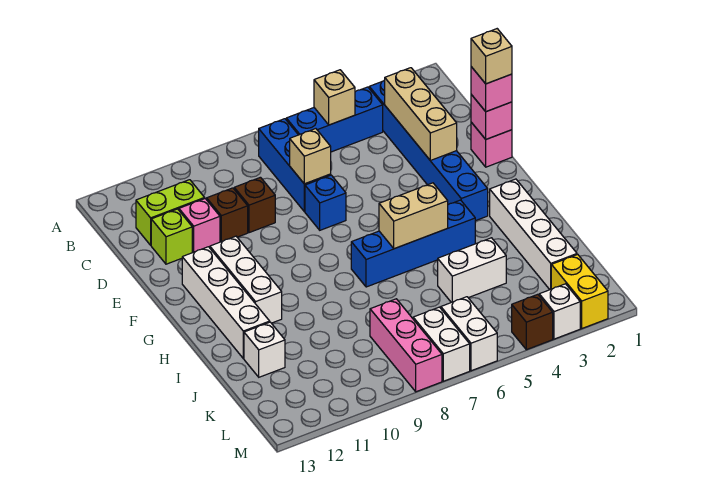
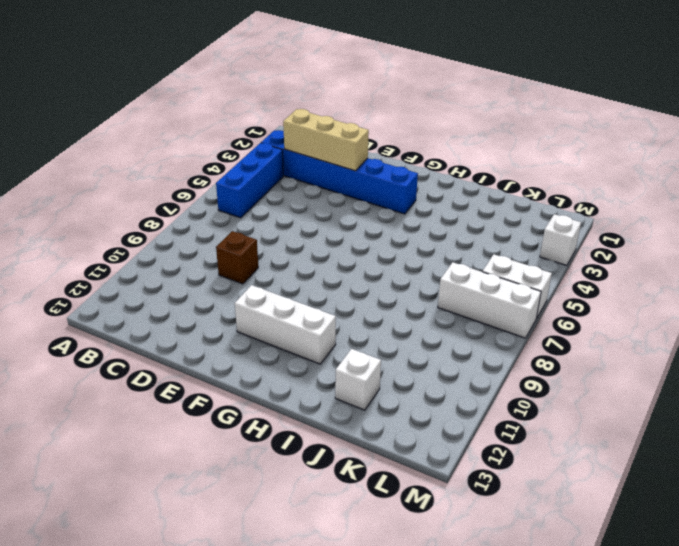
white brick K7:M7 level 1 -> white brick L7:M7 level 1
none -> blue brick B7:D7 level 1
none -> lime brick C11:C12 level 1
none -> brown brick D10 level 1

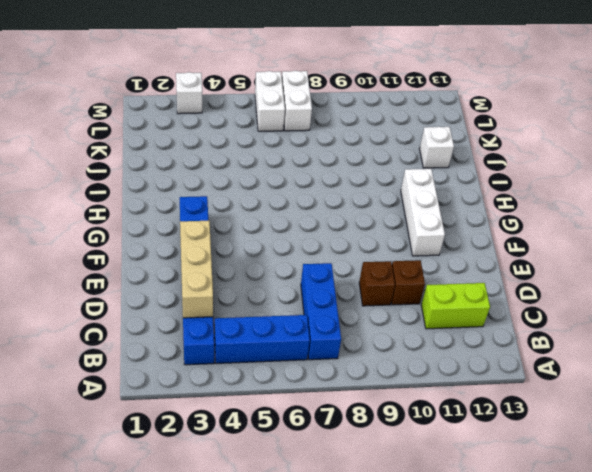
none -> pink brick D11 level 1
none -> lime brick D12 level 1
none -> pink brick E1 level 1

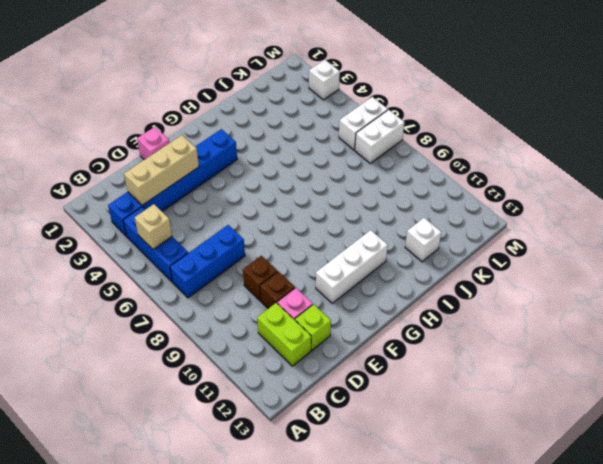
none -> blue brick E7 level 1
none -> white brick F12:I12 level 1
none -> white brick H2:K2 level 1

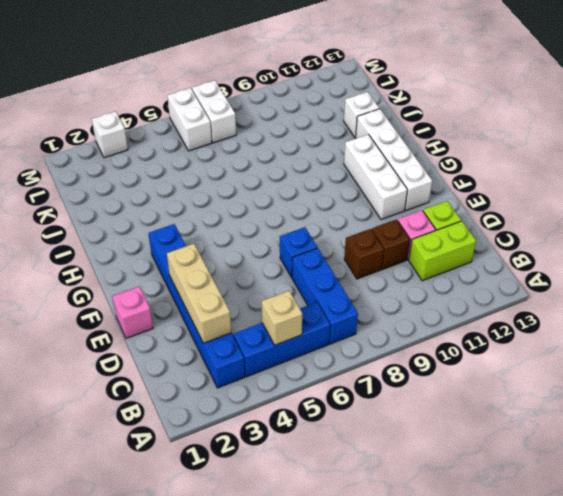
none -> white brick H2:K2 level 1
none -> blue brick H4:H7 level 1
none -> white brick J4:J5 level 1

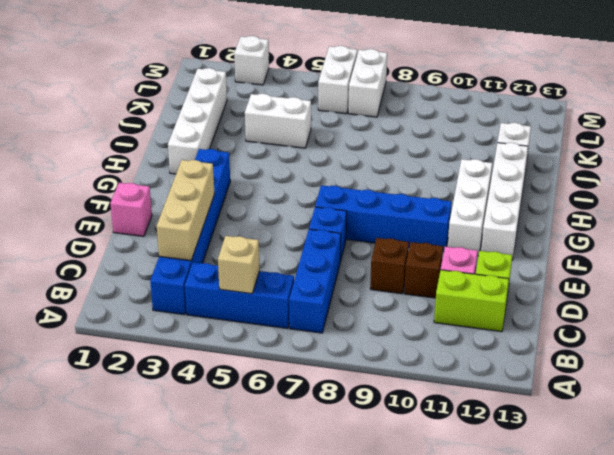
blue brick F7:F10 level 1 -> blue brick H4:H7 level 1
none -> pink brick K8:M8 level 1
none -> yellow brick L2:M2 level 1
none -> brown brick M4 level 1

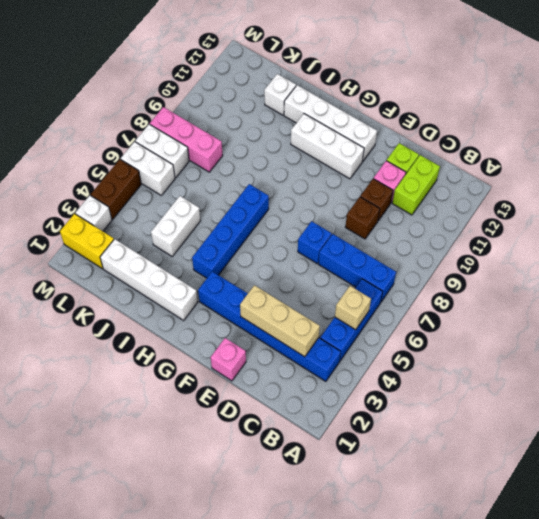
brown brick M4:M5 level 1 -> brown brick M4 level 1
none -> tan brick D7 level 2
none -> pink brick E1 level 2
none -> tan brick H5:H6 level 2

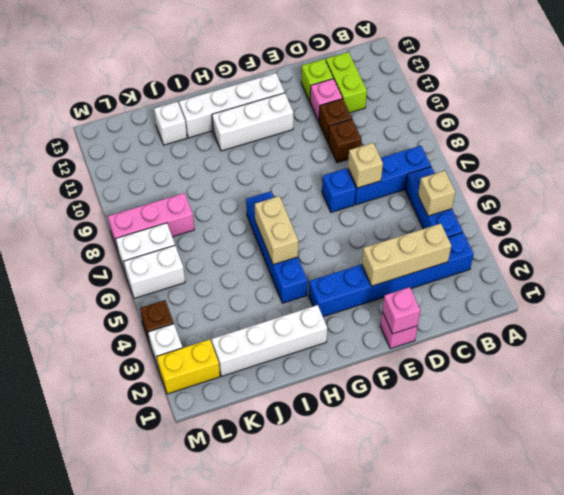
none -> white brick J4:J5 level 1
none -> pink brick E1 level 3
none -> tan brick E1 level 4

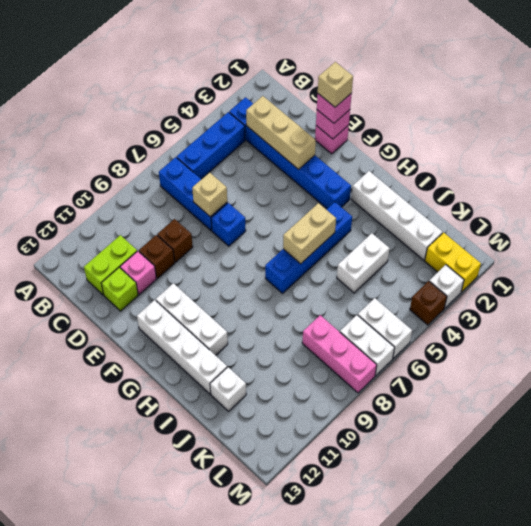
none -> tan brick B5 level 2

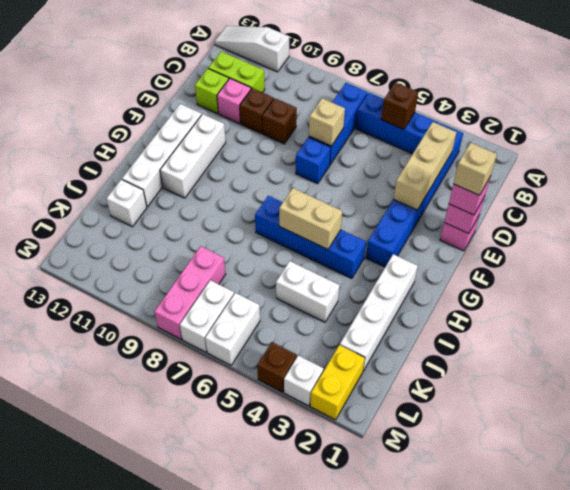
white slope A11:A13 level 1 top 11 -> none
brown brick B5 level 2 -> tan brick B5 level 2

